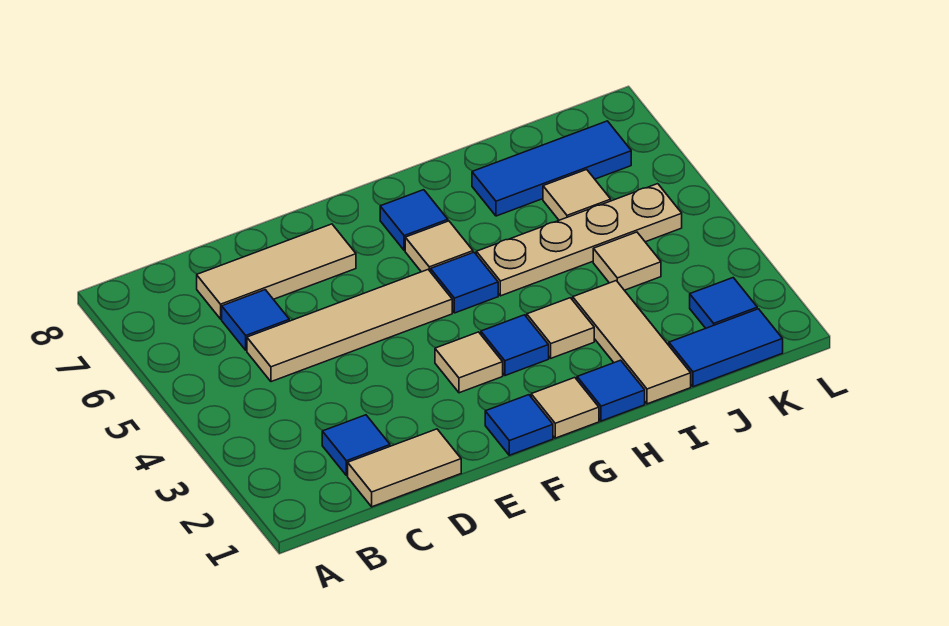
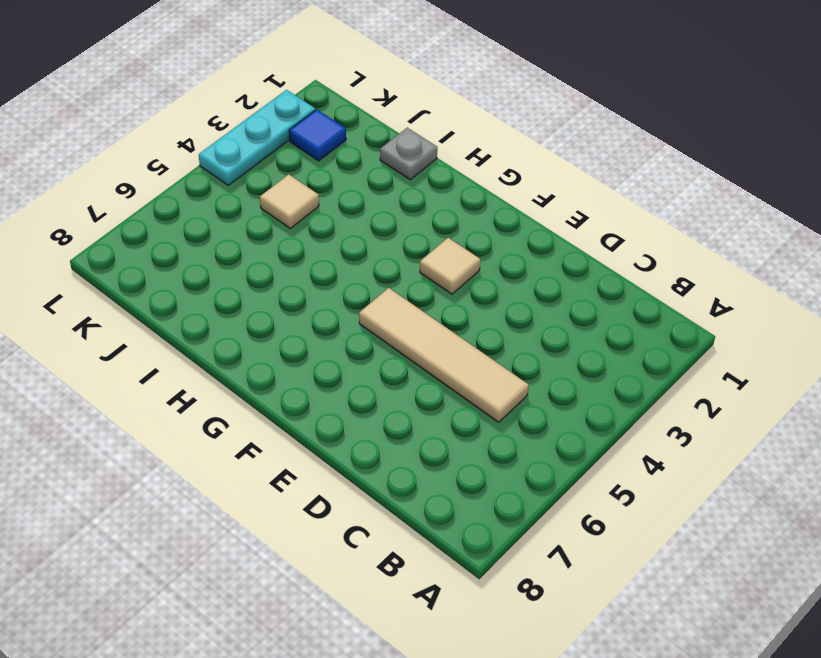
grey plate I1 level 1 -> tan tile I1:I3 level 1
cyan plate L2:L4 level 1 -> none
none -> tan tile C1:D1 level 1
none -> blue tile C2 level 1
none -> blue tile C6 level 1

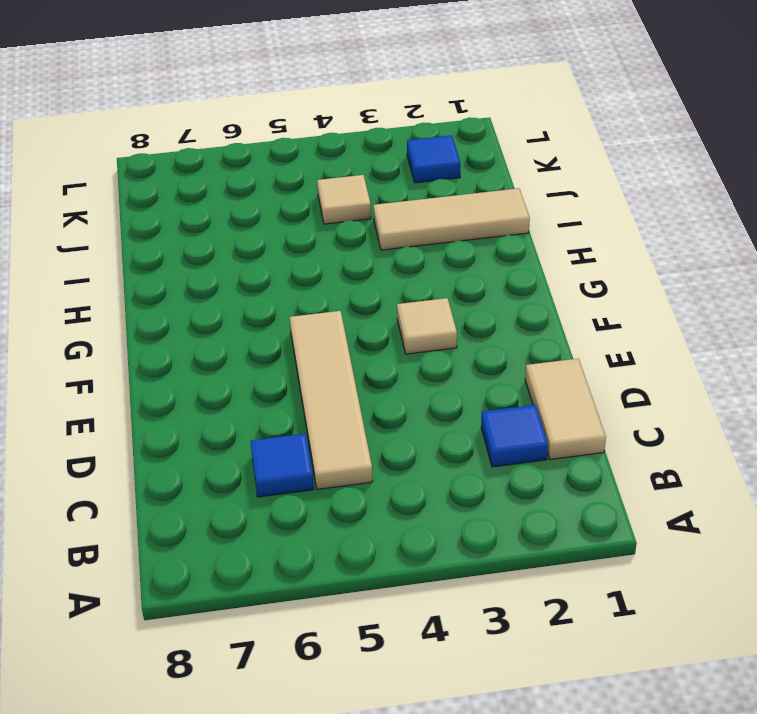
none -> tan tile C7:E7 level 1
none -> blue tile F1 level 1
none -> tan tile G1 level 1

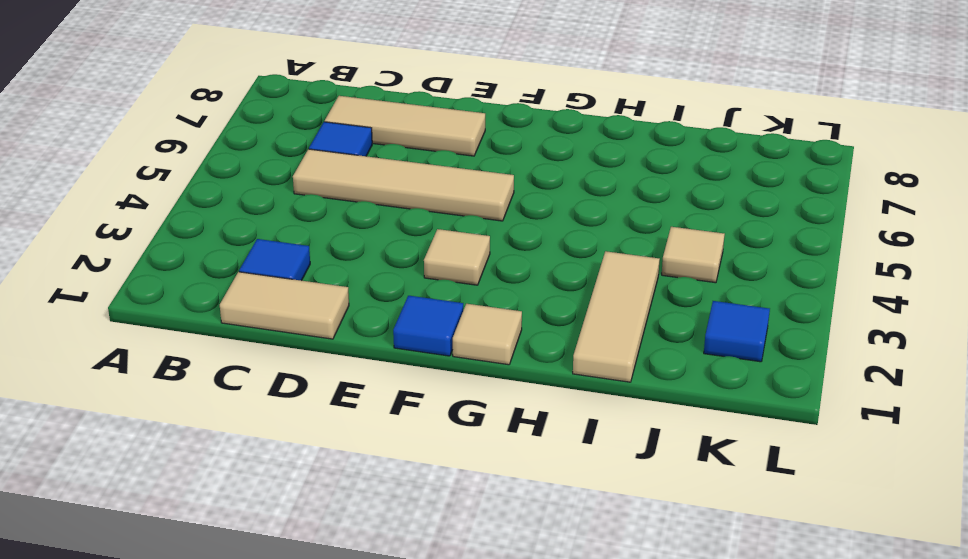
none -> blue tile G3 level 1
none -> blue tile G5 level 1
none -> tan tile G6 level 1

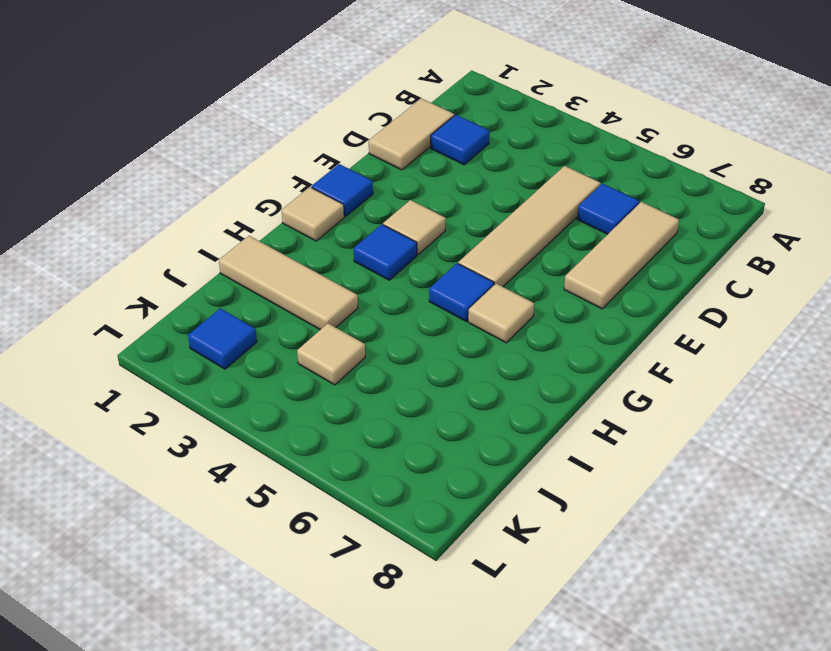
none -> blue tile G7 level 1
none -> blue tile H1 level 1
none -> tan tile H3 level 1

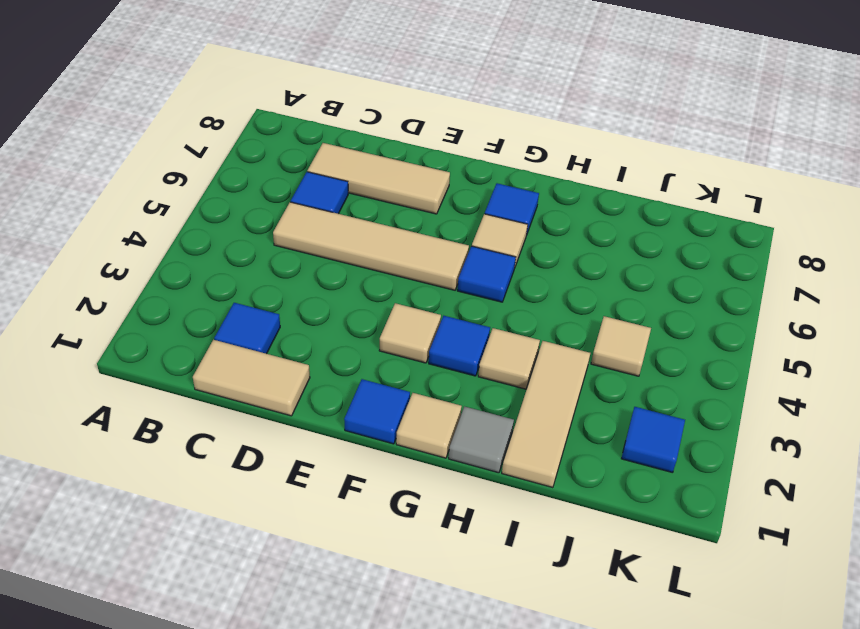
grey tile H1 level 1 -> blue tile H1 level 1
none -> tan plate H5:K5 level 1
none -> blue tile I7:K7 level 1
none -> blue tile J1:K1 level 1

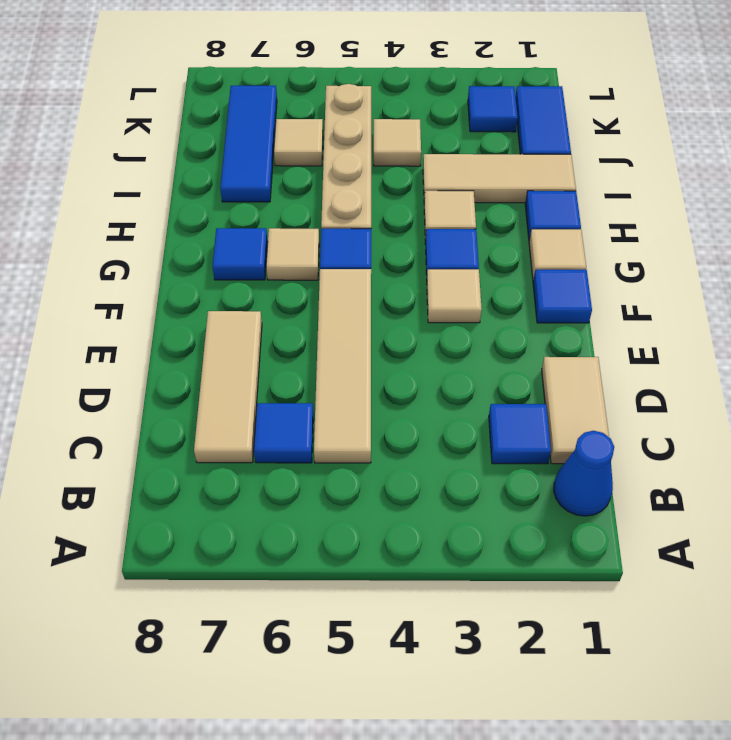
blue cone B1 level 1 -> none

